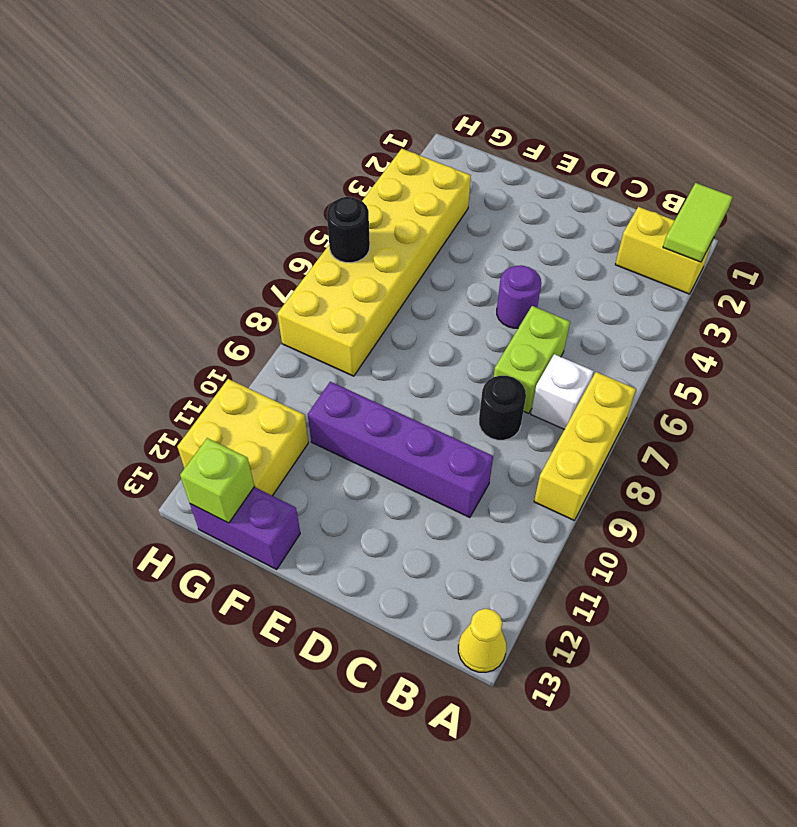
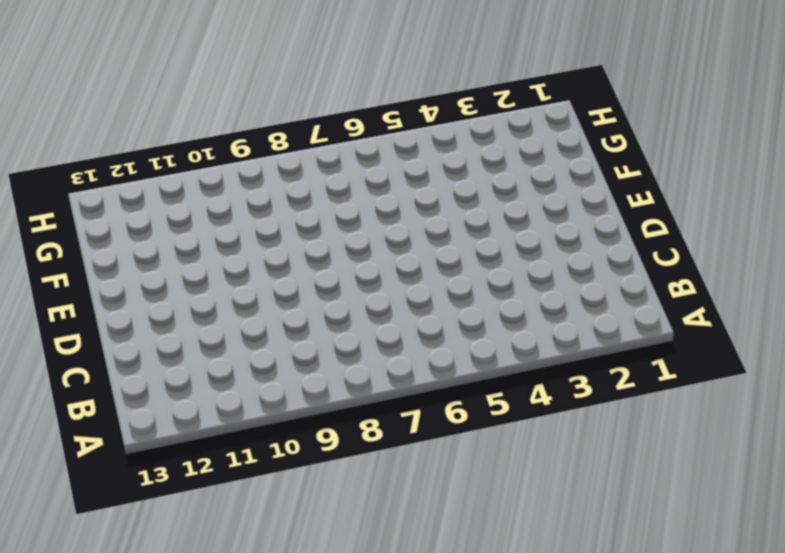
none -> yellow brick A2:B2 level 1
none -> yellow brick A7:A9 level 1
none -> yellow cone A13 level 1

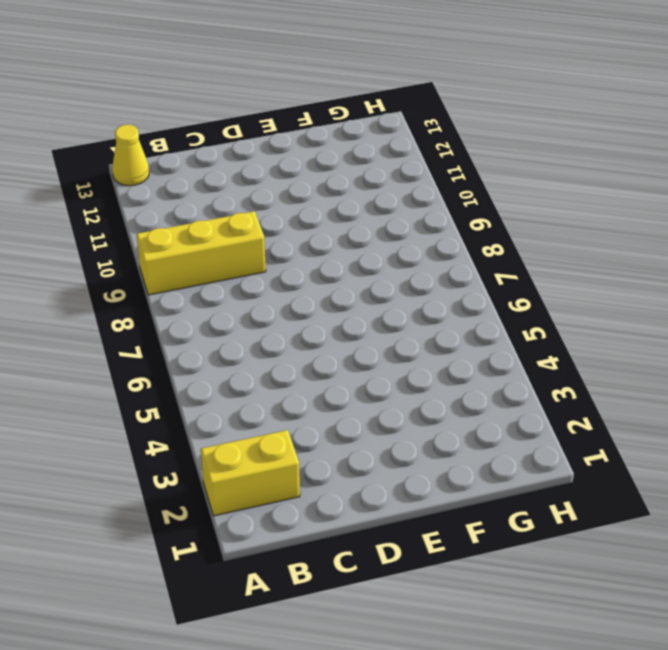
yellow brick A9:C9 level 1 -> yellow brick A7:A9 level 1
none -> white brick B7 level 1
none -> lime brick C6:C7 level 1
none -> black round brick C8 level 1

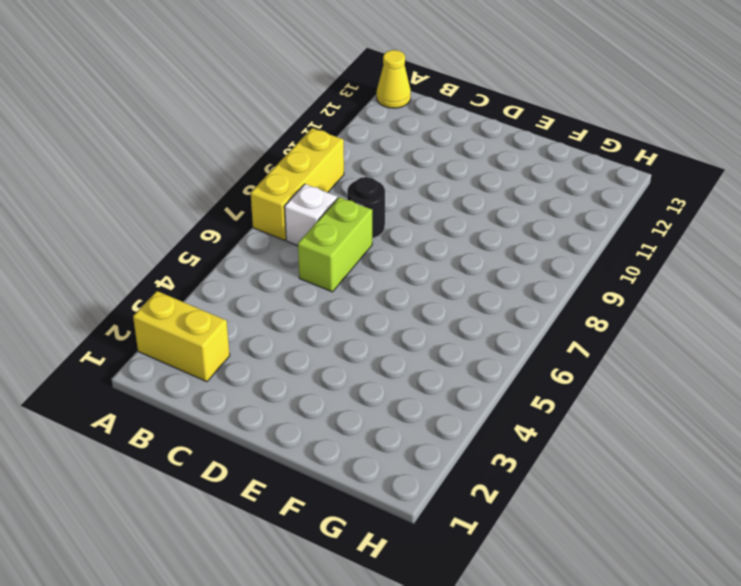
none -> purple brick C10:F10 level 1
none -> purple round brick D5 level 1
none -> purple brick F13:G13 level 1

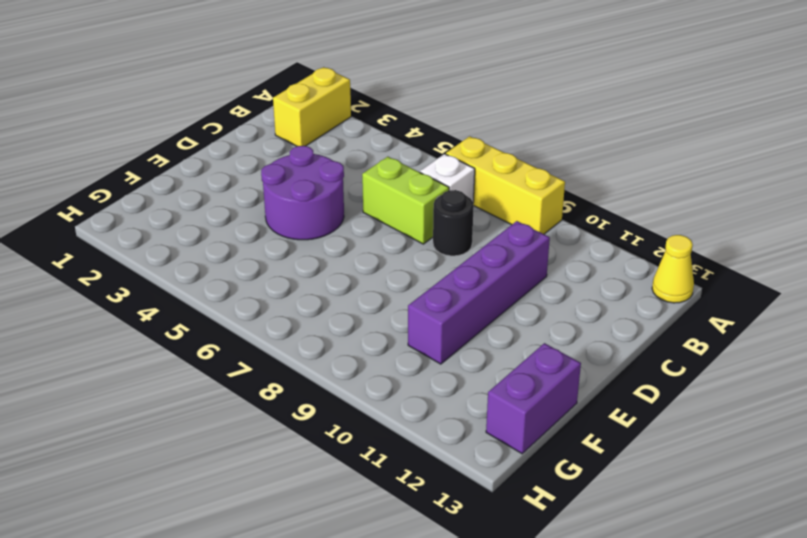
purple round brick D4:E5 level 1 -> purple round brick D5 level 1
none -> yellow brick G3:H8 level 1
none -> yellow brick G11:H12 level 1
none -> lime tile A1:A2 level 2

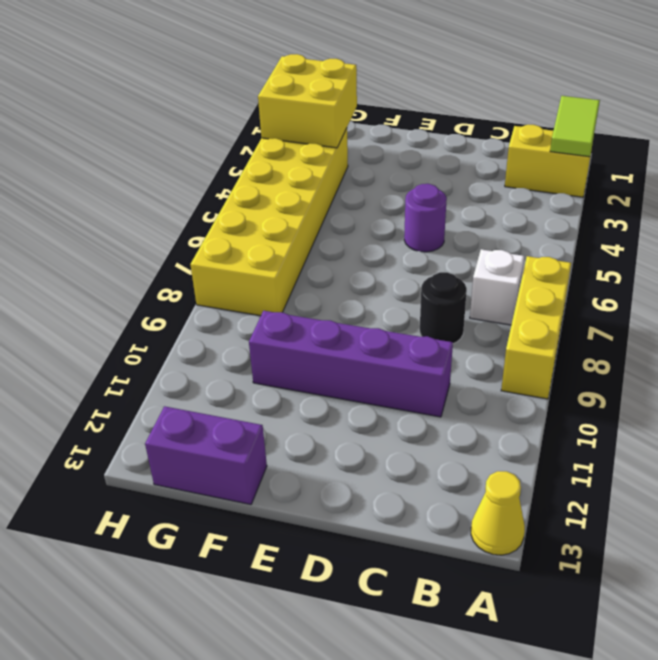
yellow brick G2:H3 level 2 -> yellow brick G11:H12 level 1
none -> lime brick C6:C7 level 1
none -> lime brick G13 level 2
none -> black round brick H6 level 2

